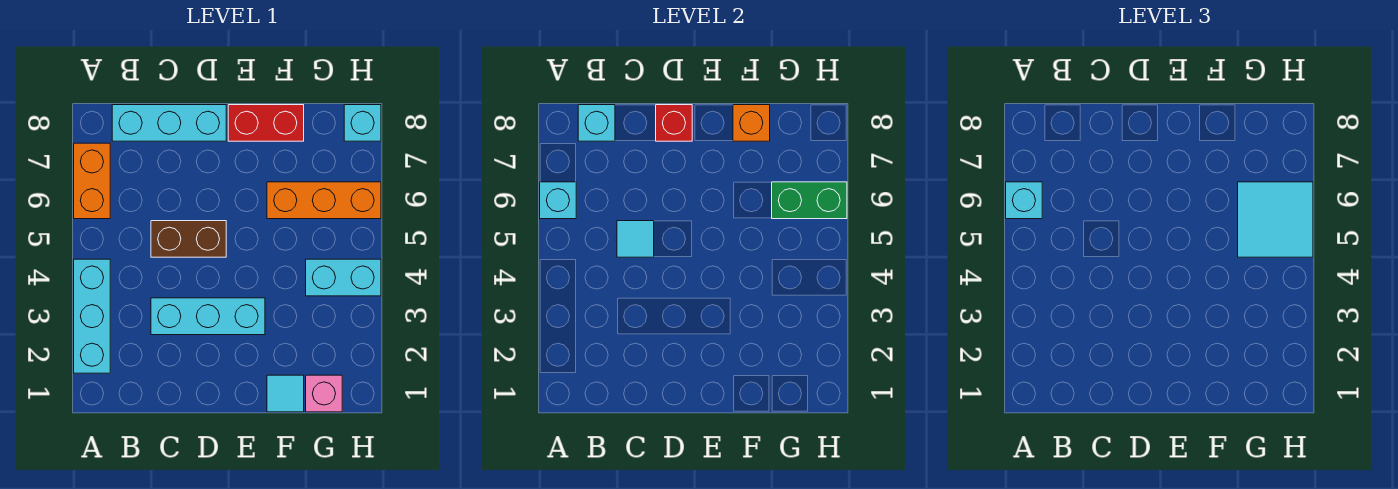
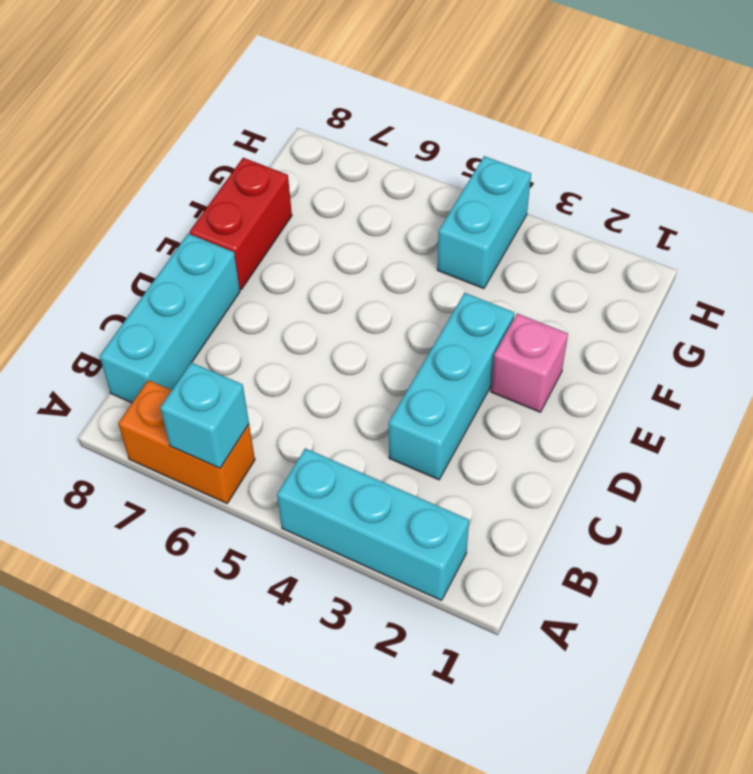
pink brick E2 level 1 -> pink brick G1 level 1
none -> brown brick C5:D5 level 1
none -> cyan tile F1 level 1
none -> orange brick F6:H6 level 1

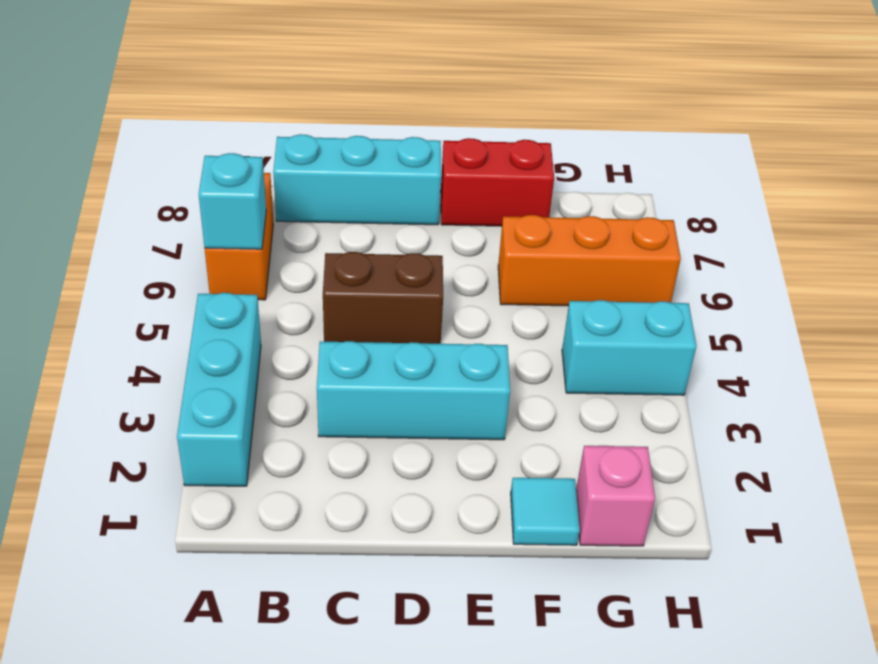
none -> cyan brick H8 level 1
none -> cyan brick B8 level 2
none -> cyan tile C5 level 2

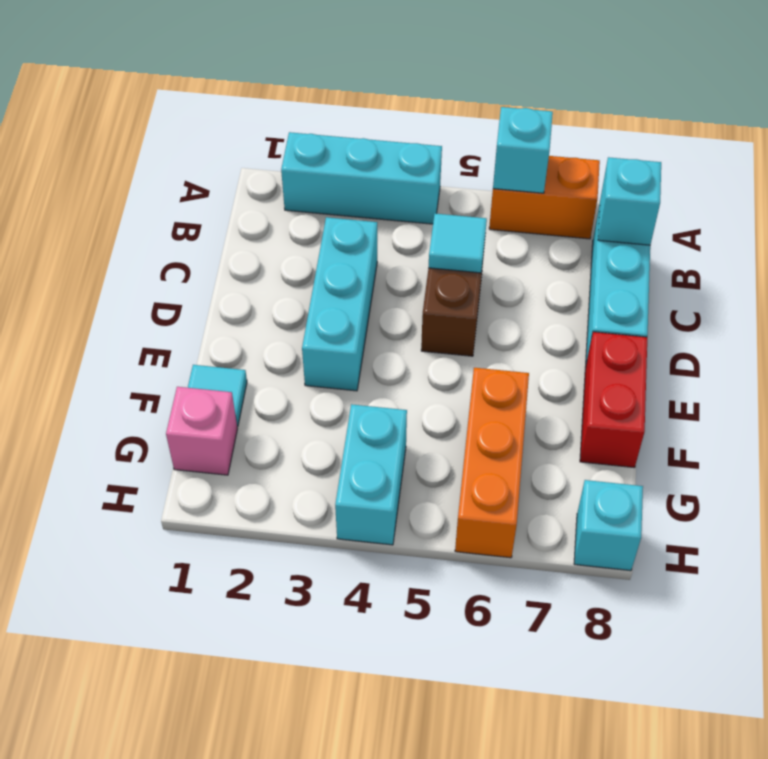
none -> red brick D8 level 2
none -> orange brick F8 level 2
none -> green brick G6:H6 level 2

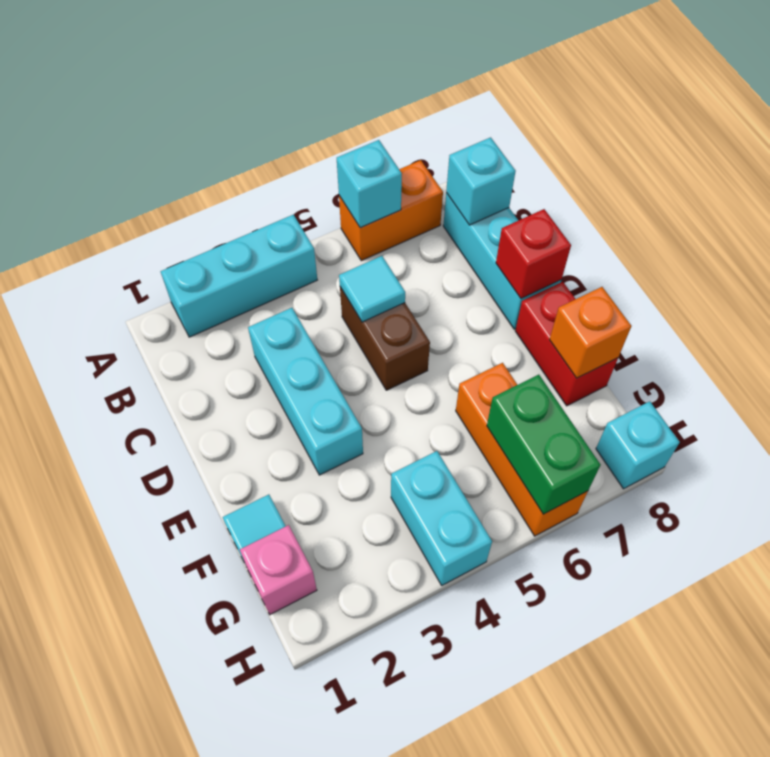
none -> cyan brick A6 level 3
none -> cyan tile G5:H6 level 3

